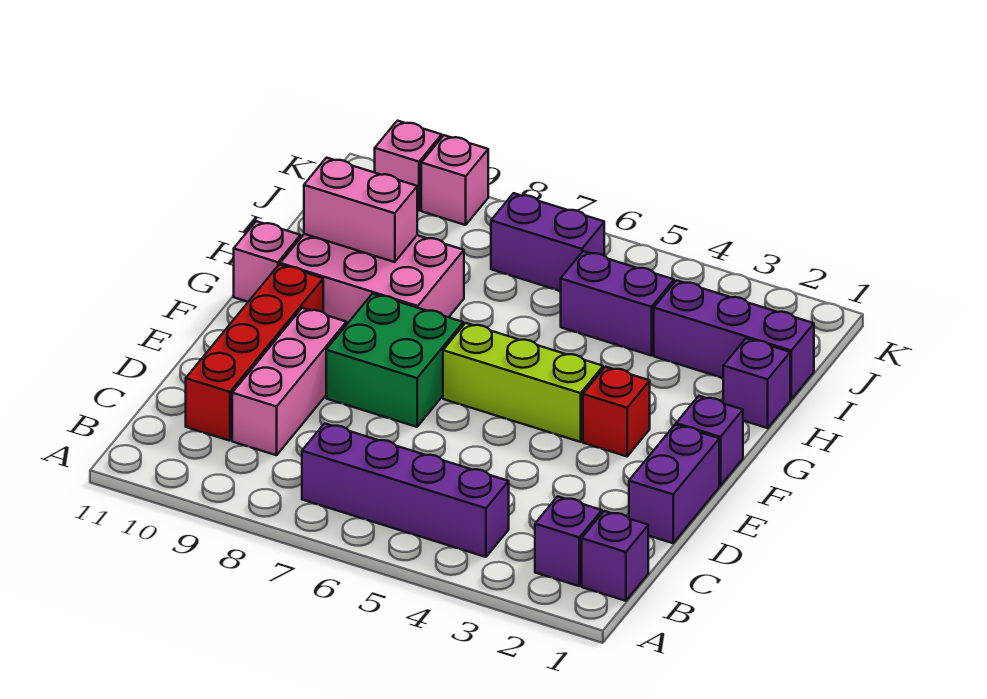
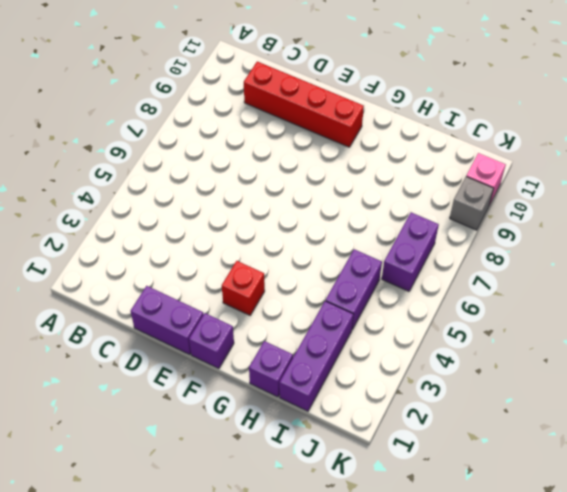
grey brick K9 level 1 -> pink brick K9 level 1
none -> purple brick B1 level 1
none -> purple brick B2 level 1
none -> purple brick B4:B7 level 1

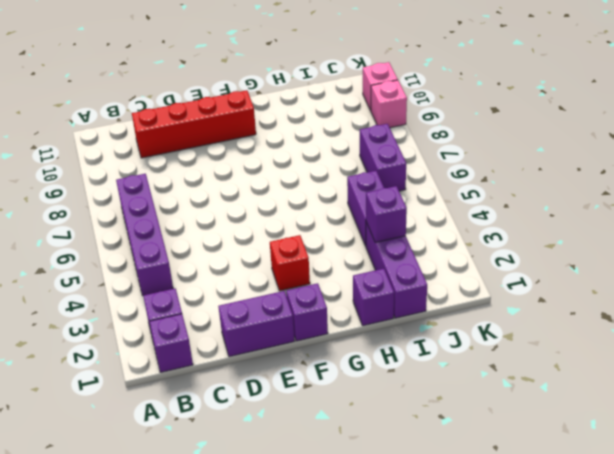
purple brick I3 level 2 -> none
none -> pink brick C9:E9 level 1
none -> green brick E7:F8 level 1
none -> lime brick F4:F6 level 1

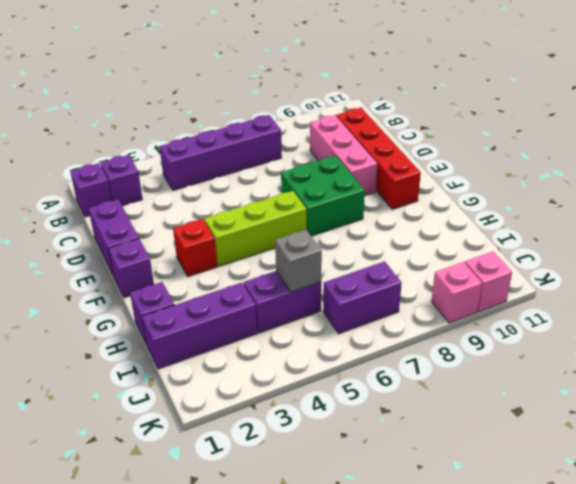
grey brick I5 level 2 -> none
none -> pink brick G8:H10 level 1
none -> pink brick G11 level 1
none -> pink brick H9:H10 level 2

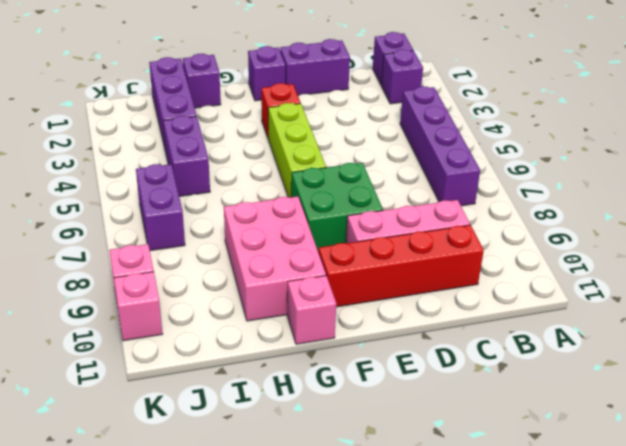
none -> pink brick H9:H10 level 2

